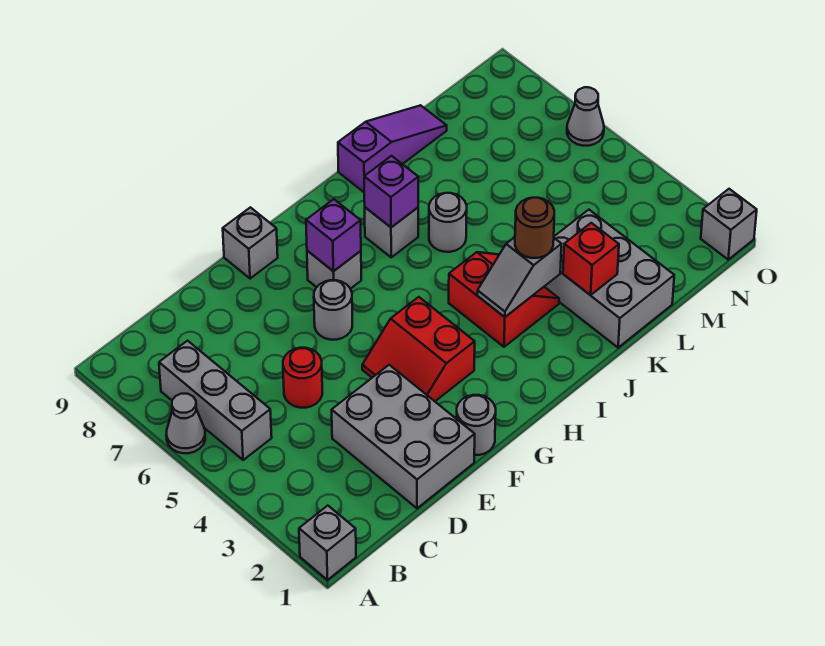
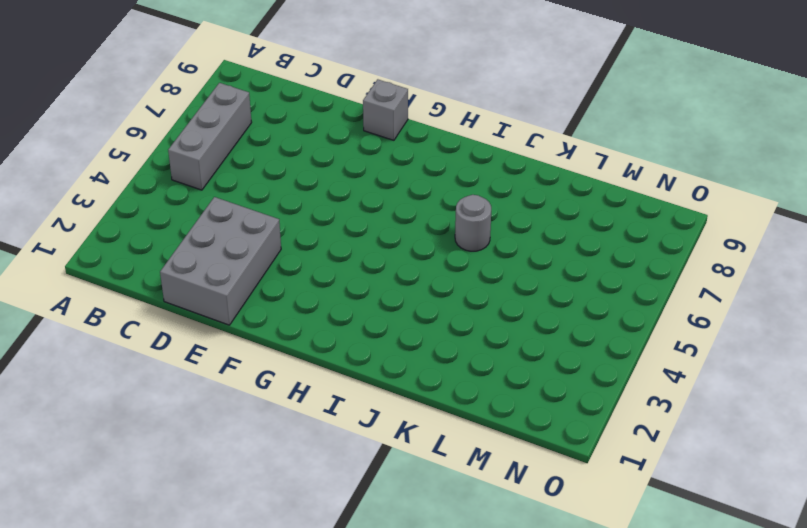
none -> grey brick A1 level 1
none -> grey cone A6 level 1
none -> red round brick D5 level 1

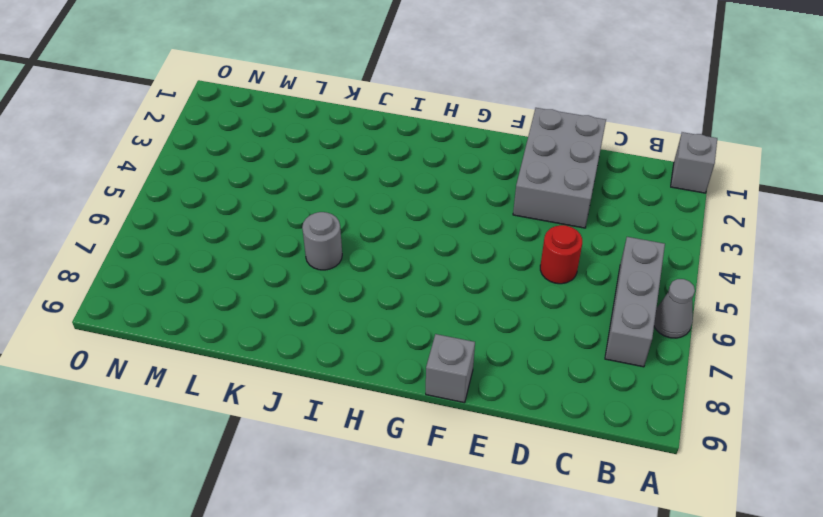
none -> grey round brick F1 level 1
none -> red slope F3:G4 level 1 top G
none -> grey round brick F6 level 1

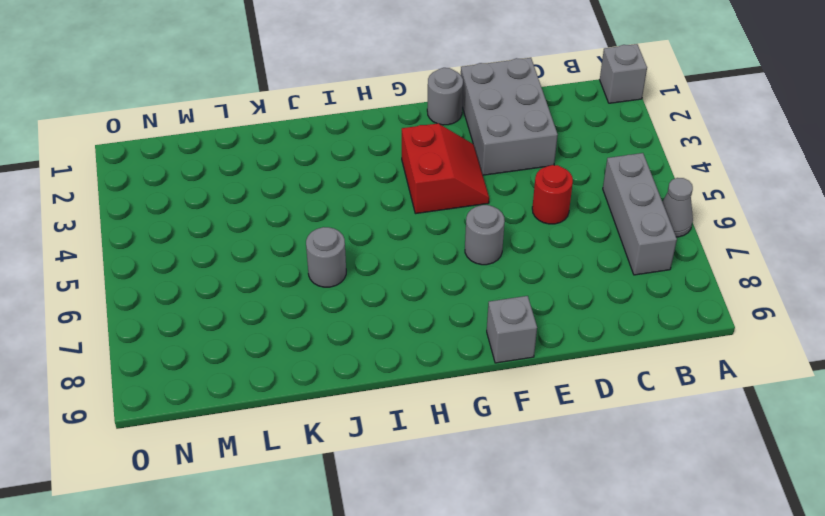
none -> grey brick G7 level 1
none -> red slope I3:J4 level 1 top I
none -> grey brick I7 level 1

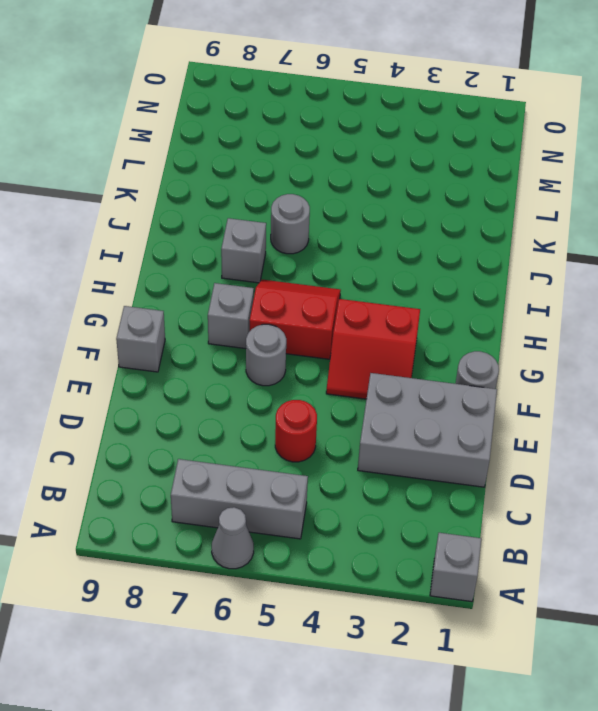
red slope G5:H6 level 1 top G -> red slope I3:J4 level 1 top I
none -> purple slope J9:L9 level 1 top J
none -> grey brick K1:L3 level 1
none -> grey brick O1 level 1

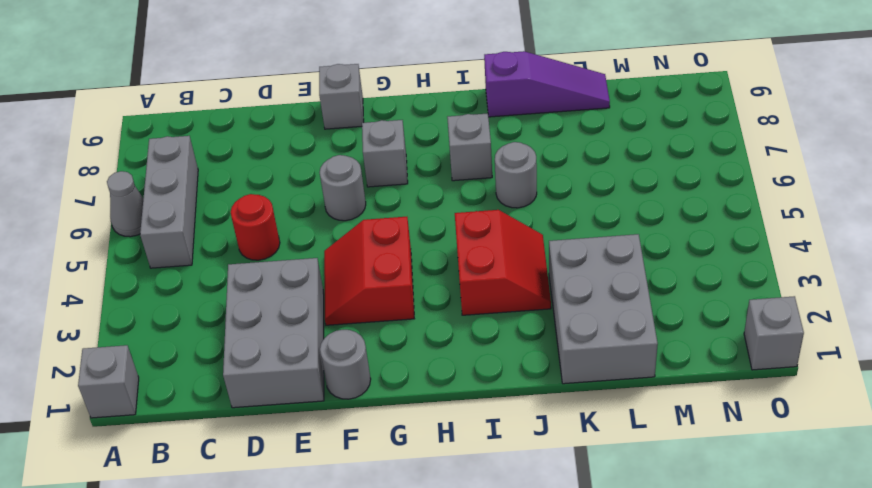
none -> grey cone O6 level 1
none -> purple brick G7 level 2
none -> grey slope I3:J3 level 2 top J

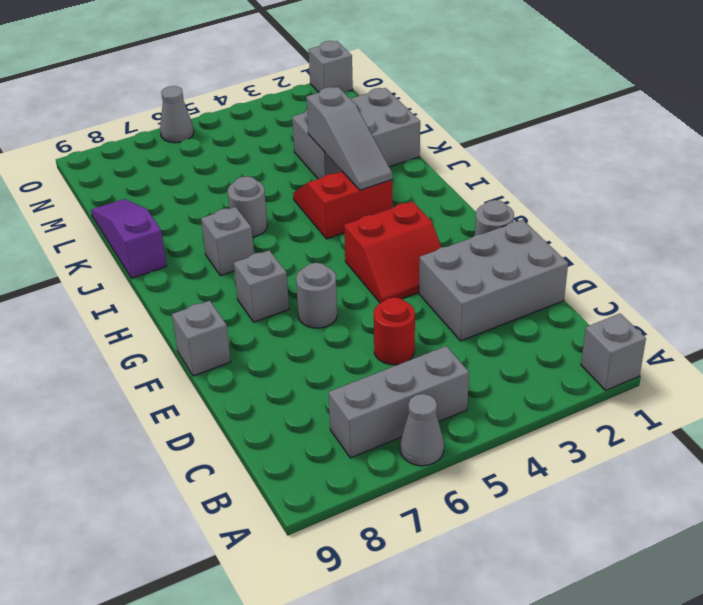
grey slope I3:K3 level 2 top K -> grey slope I3:J3 level 2 top J
none -> purple brick G7 level 2
none -> purple brick I7 level 2
none -> red brick K2 level 2

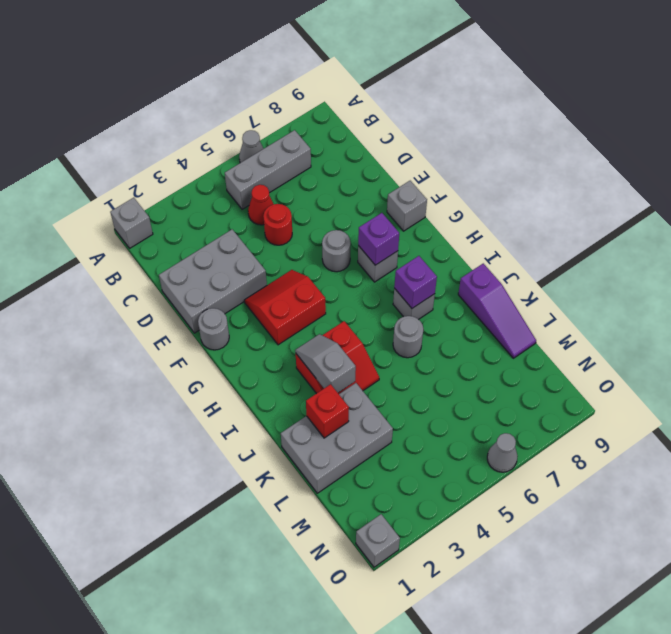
red cone C5 level 1 -> none
none -> brown round brick J3 level 3

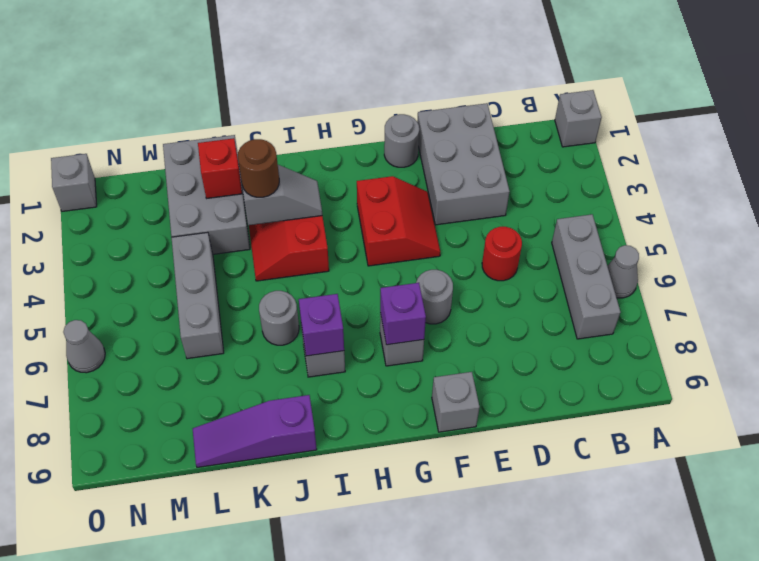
grey brick L4:L6 level 1 -> none

